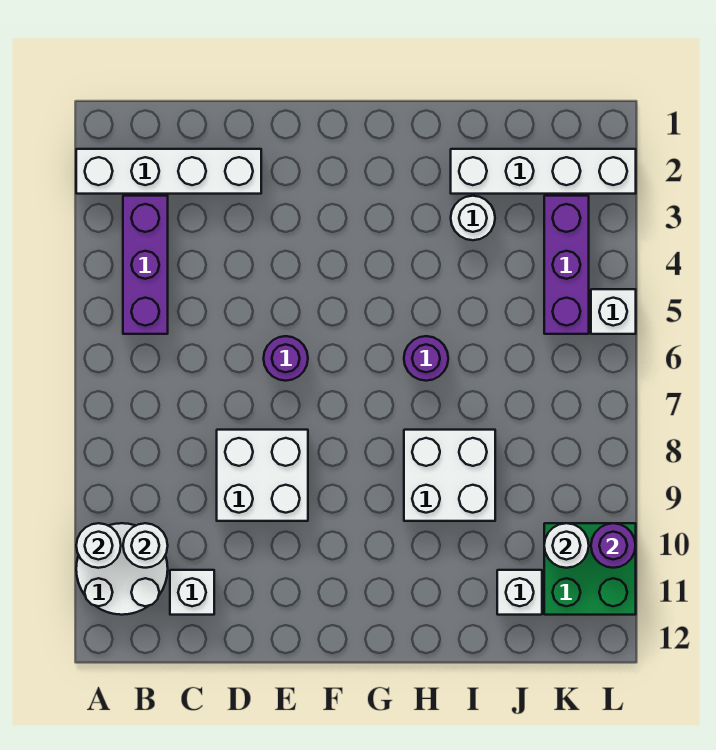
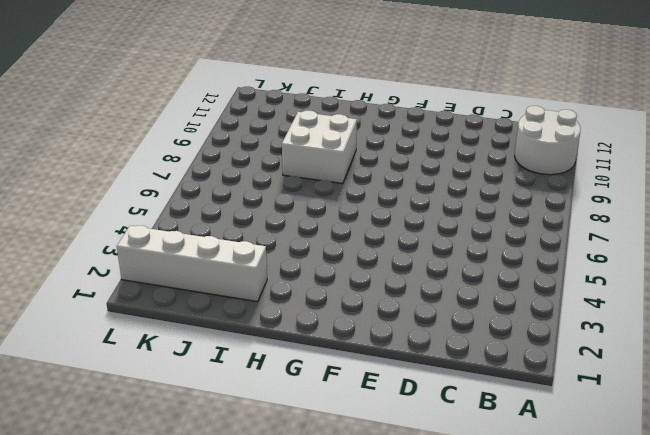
none -> white brick A2:D2 level 1
none -> purple brick B3:B5 level 1
none -> white brick C11 level 1

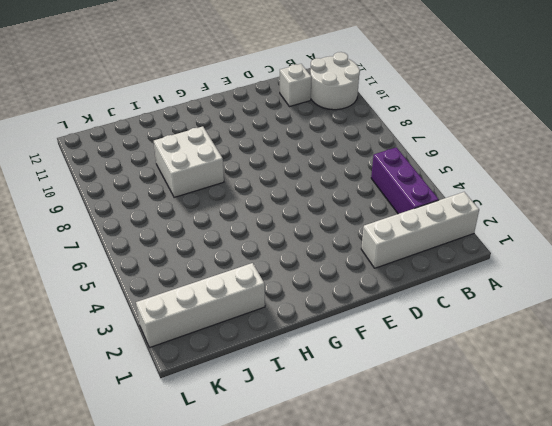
none -> white brick D8:E9 level 1
none -> purple round brick E6 level 1
none -> purple round brick H6 level 1

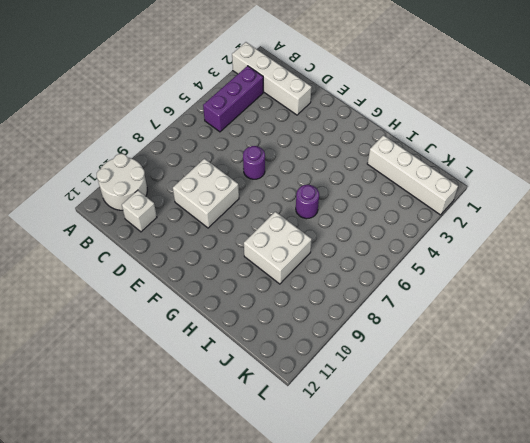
none -> white round brick I3 level 1
none -> white brick J11 level 1
none -> purple brick K3:K5 level 1

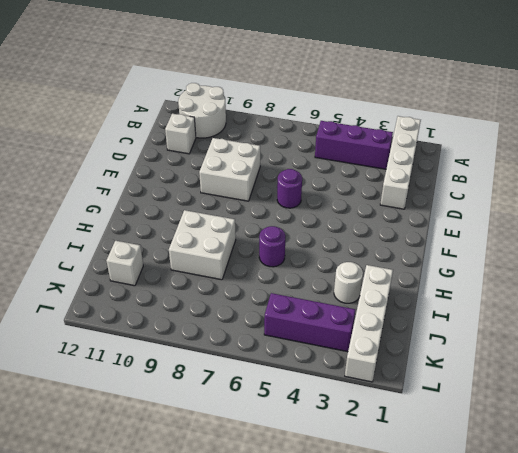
none -> green brick K10:L11 level 1
none -> white brick L5 level 1
none -> white round brick A10 level 2

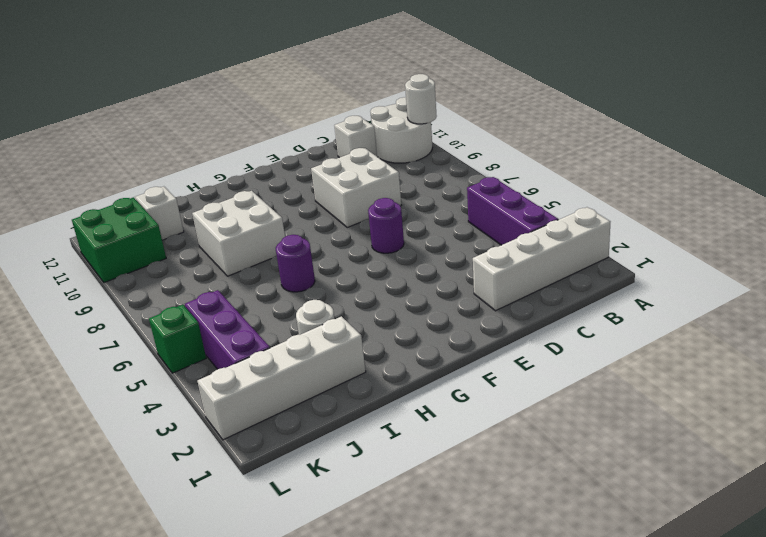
green brick L5 level 1 -> white brick L5 level 1
none -> white round brick B10 level 2
none -> white round brick K10 level 2
none -> purple round brick L10 level 2

